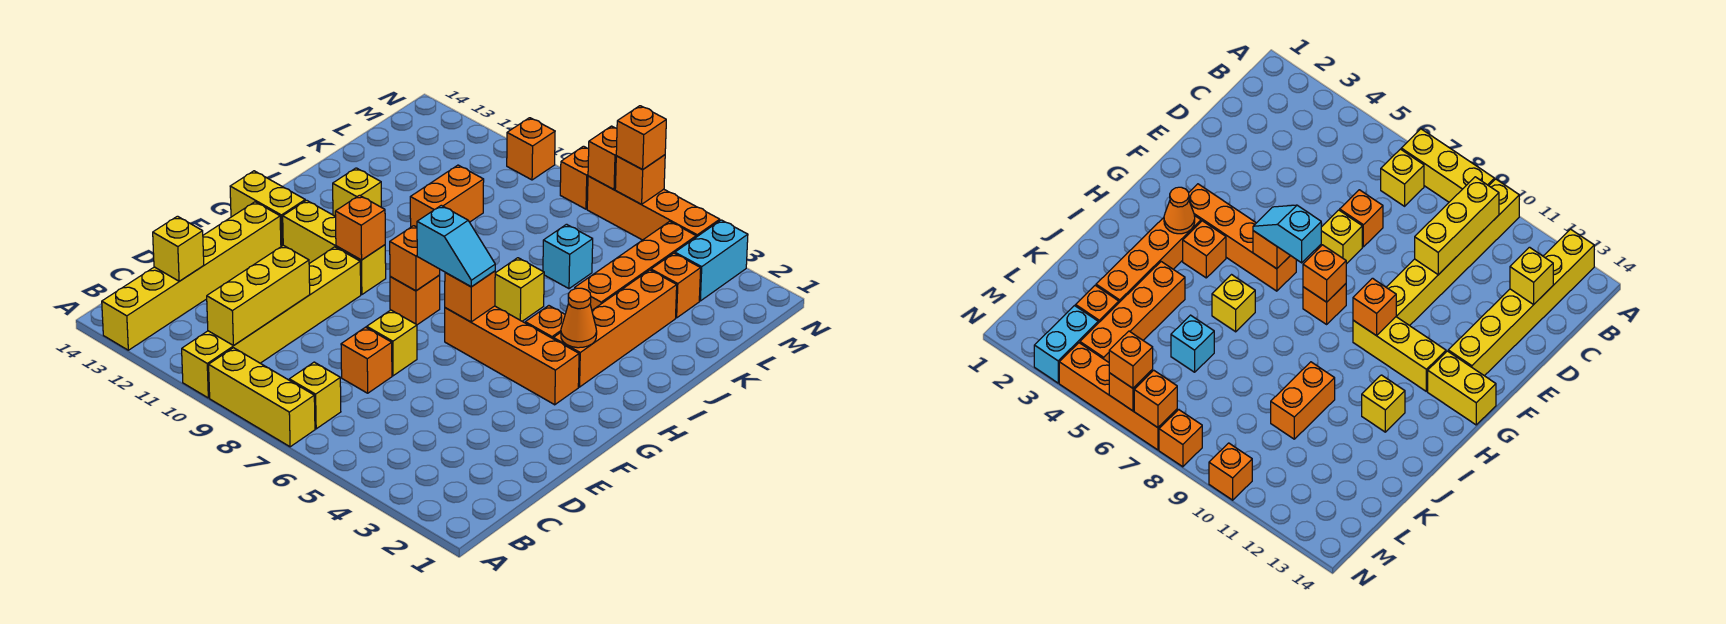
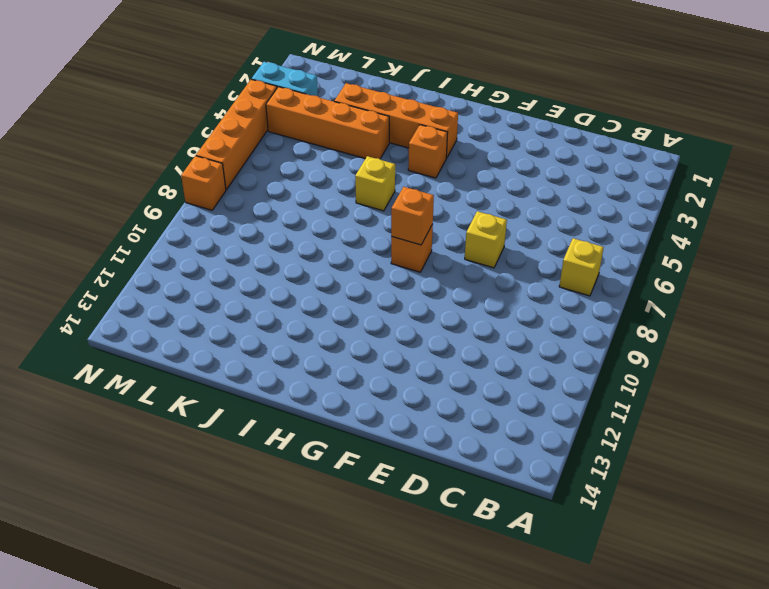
none -> yellow brick A7:A9 level 1
none -> yellow brick A10:F10 level 1
none -> yellow brick A13:F13 level 1
none -> orange brick D7 level 1

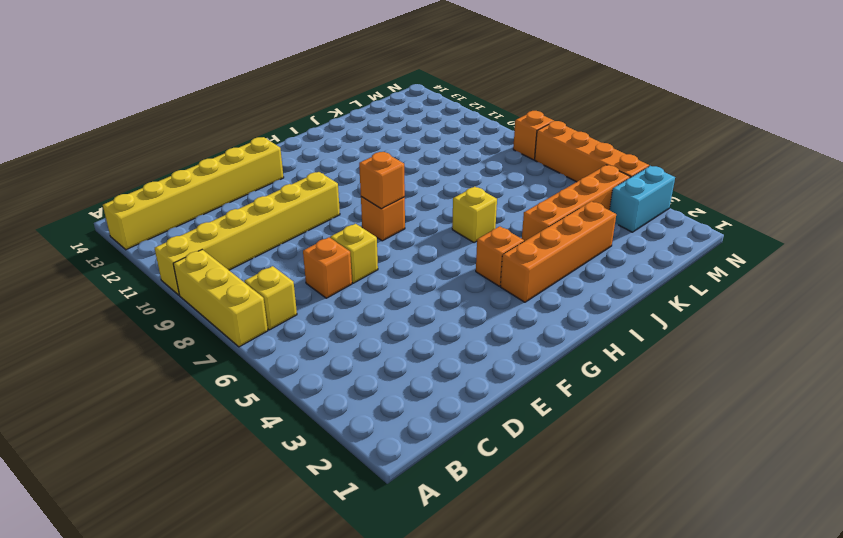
none -> orange brick G3:G6 level 1
none -> yellow brick G10:G12 level 1
none -> yellow brick G13:G14 level 1
none -> yellow brick I12 level 1

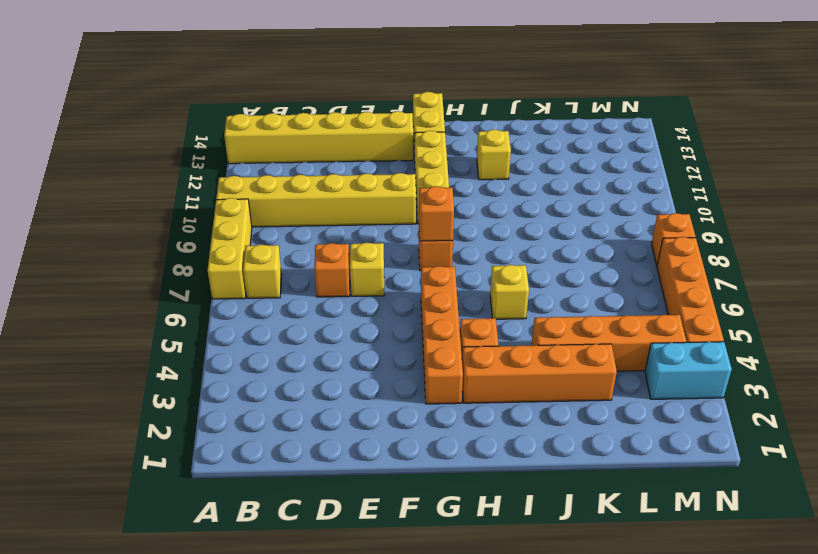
none -> orange brick J10:K10 level 1
none -> cyan brick K6 level 1
none -> orange brick L3 level 1
none -> orange brick N10 level 1

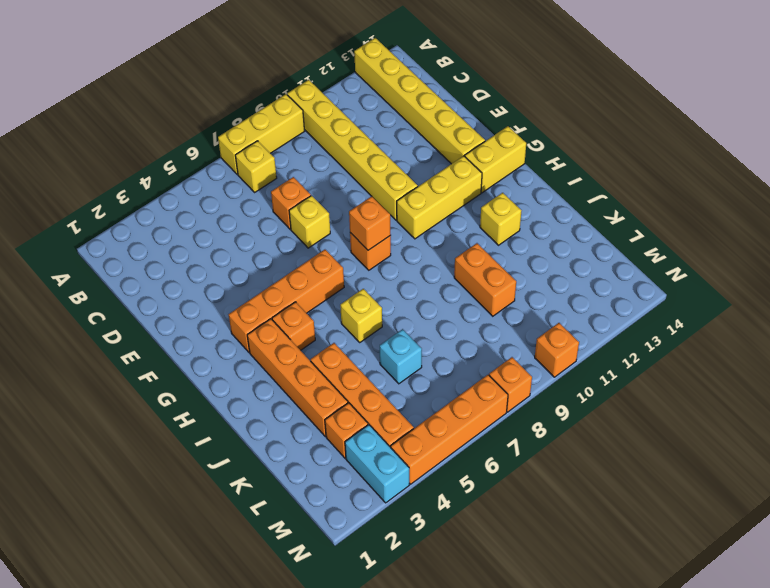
none -> yellow brick B10:D10 level 2
none -> yellow brick C13 level 2
none -> orange brick G6 level 2
none -> orange brick G10 level 2

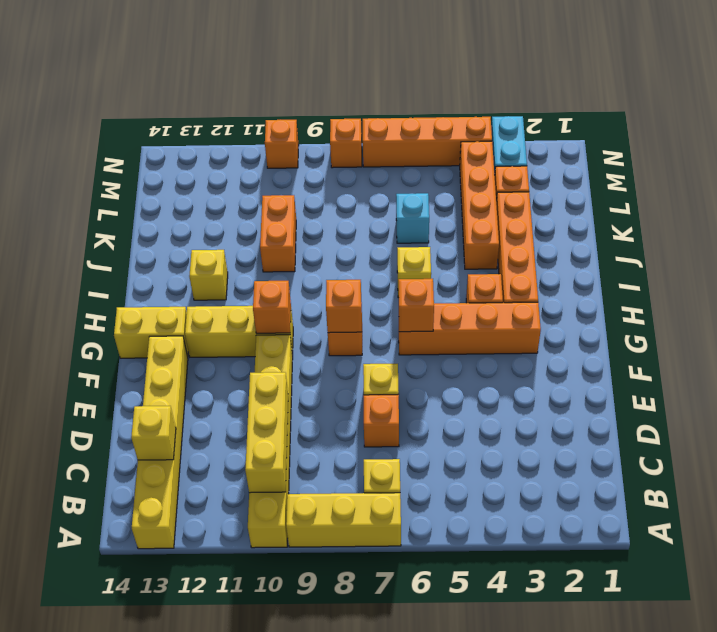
none -> orange cone H3 level 2
none -> orange brick N6 level 2
none -> orange brick N7 level 2
none -> cyan slope G6:G7 level 3 top 7

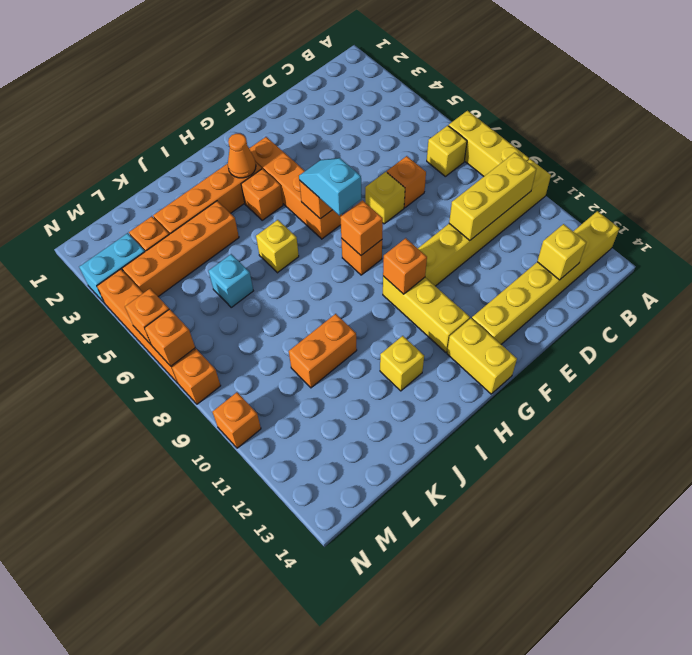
none -> orange brick N6 level 3

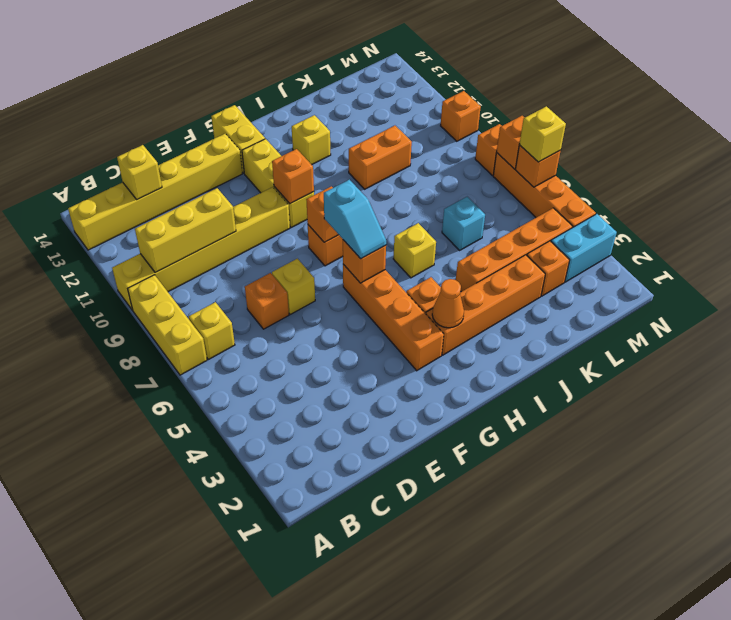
yellow brick N6 level 3 -> orange brick N6 level 3

